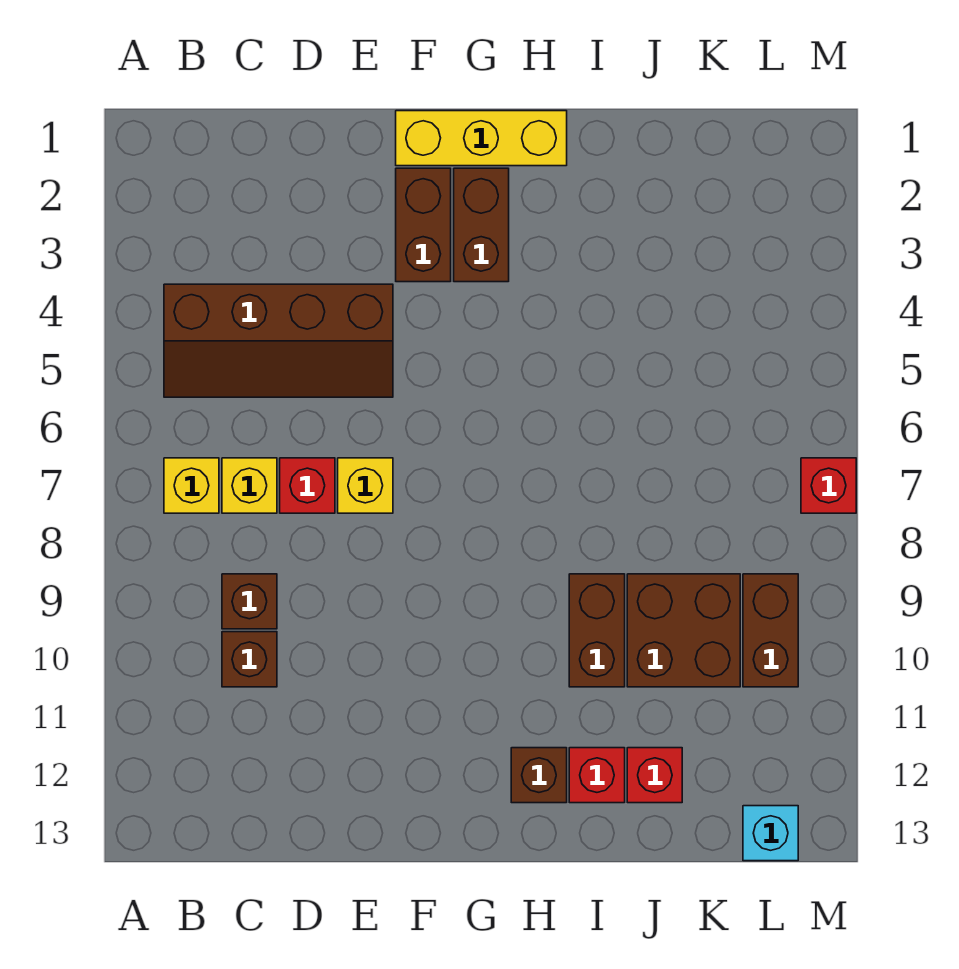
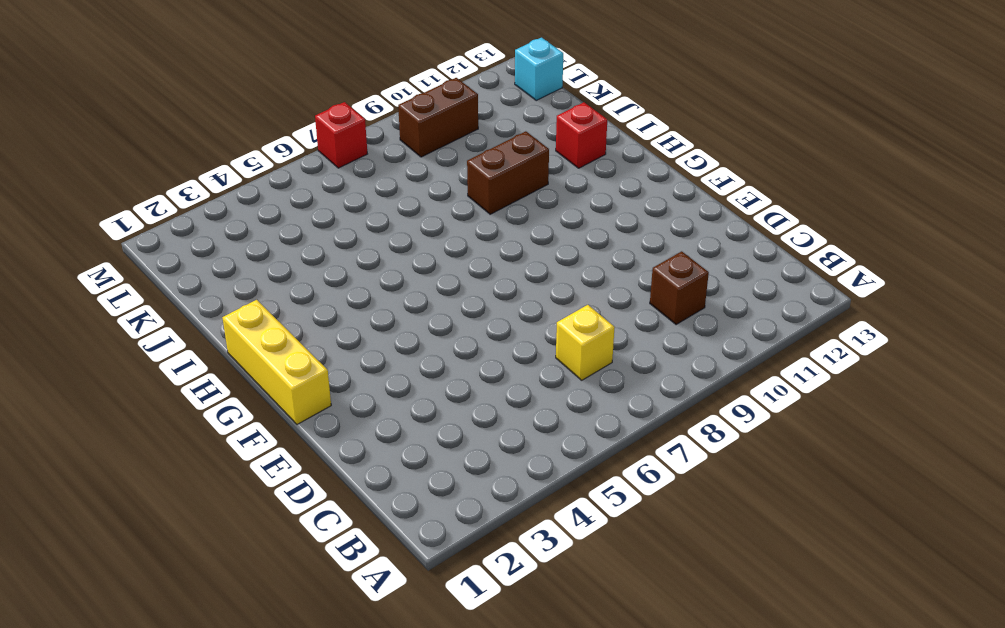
none -> brown slope B4:E5 level 1 top 4
none -> yellow brick B7 level 1
none -> brown brick C9 level 1

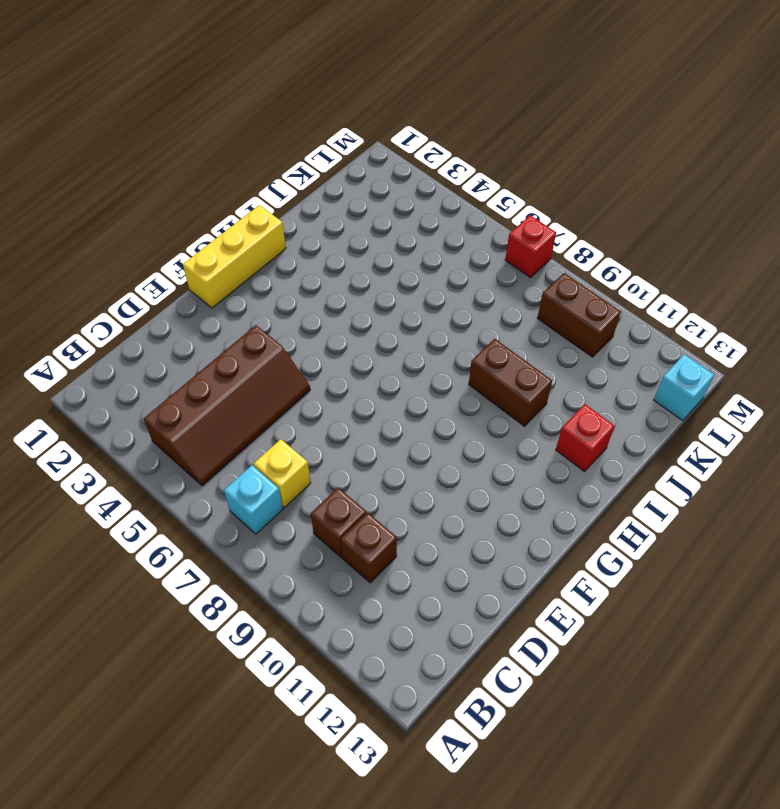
cyan brick B7 level 1 -> yellow brick B7 level 1
none -> red brick D7 level 1
none -> yellow brick E7 level 1
none -> brown brick F2:F3 level 1

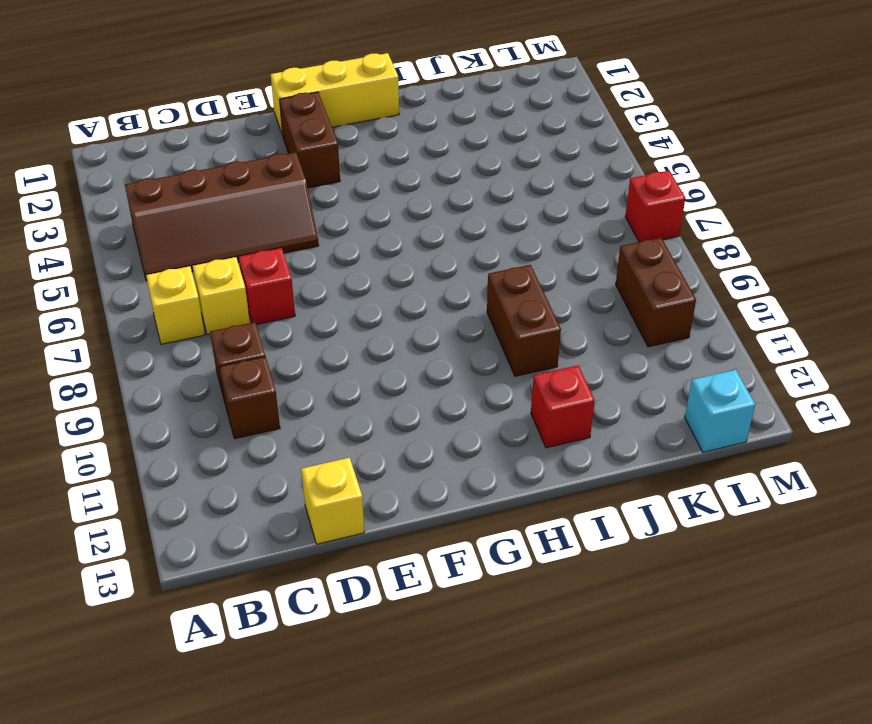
yellow brick D13 level 1 -> yellow brick E7 level 1
none -> brown brick G2:G3 level 1
none -> brown brick H12 level 1
none -> brown brick J9:K10 level 1

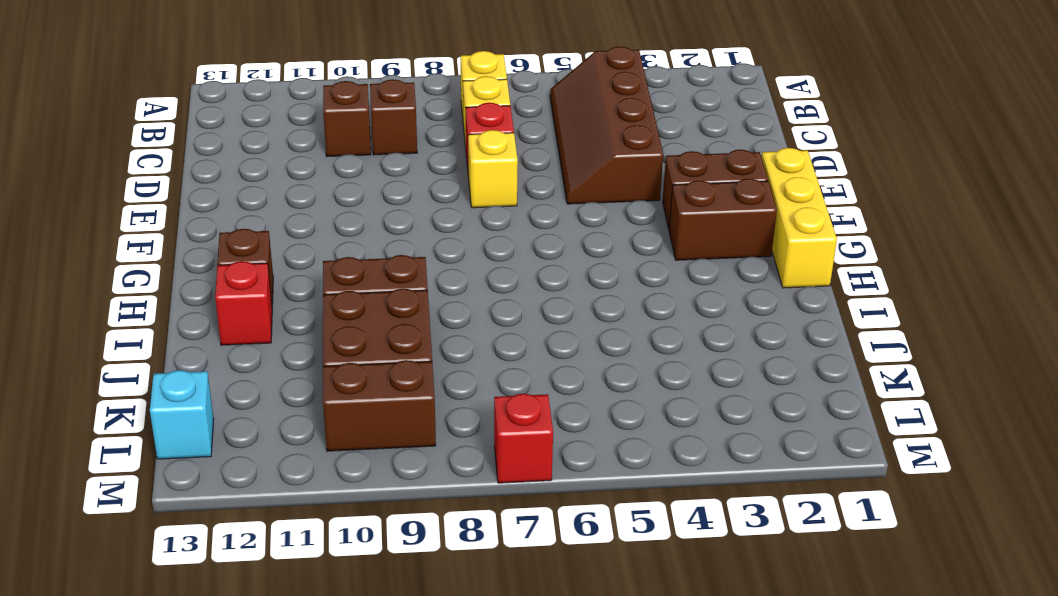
none -> red brick J12 level 1

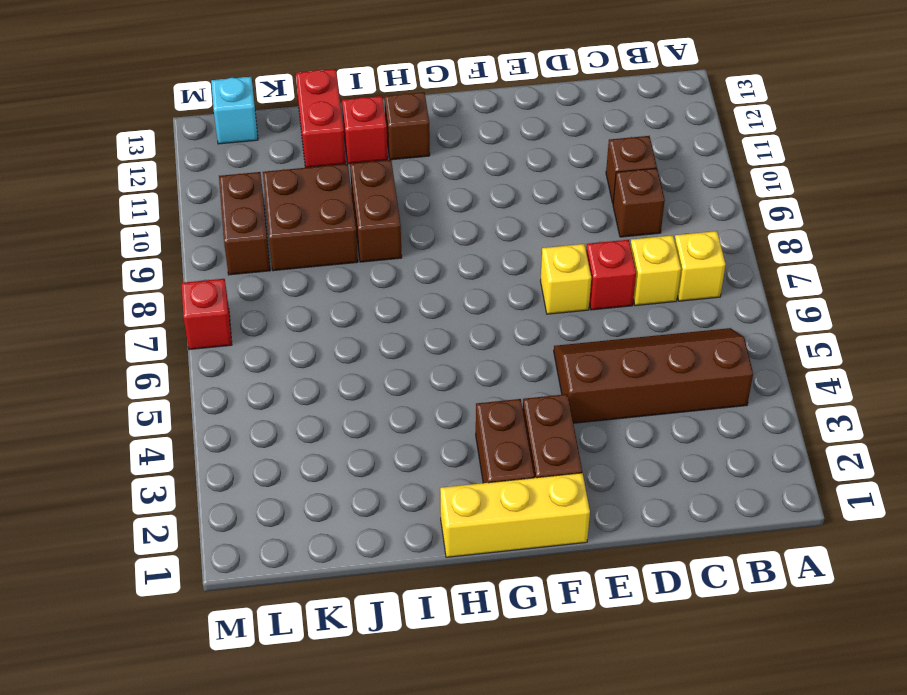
red brick J12:J13 level 1 -> red brick J12 level 1

